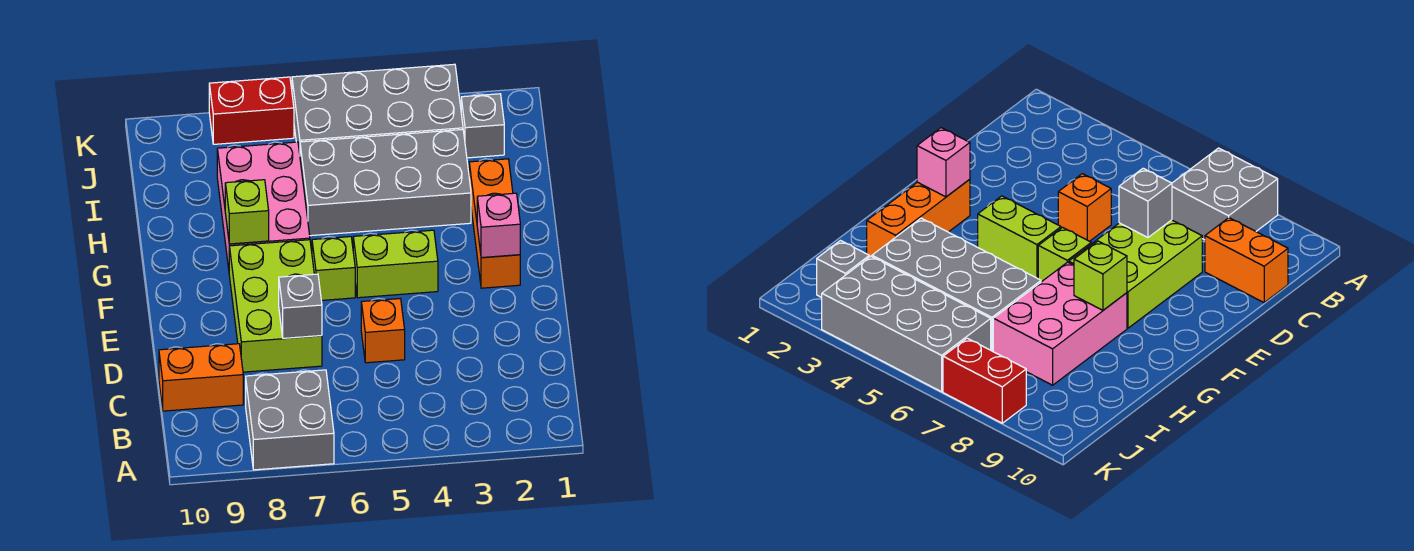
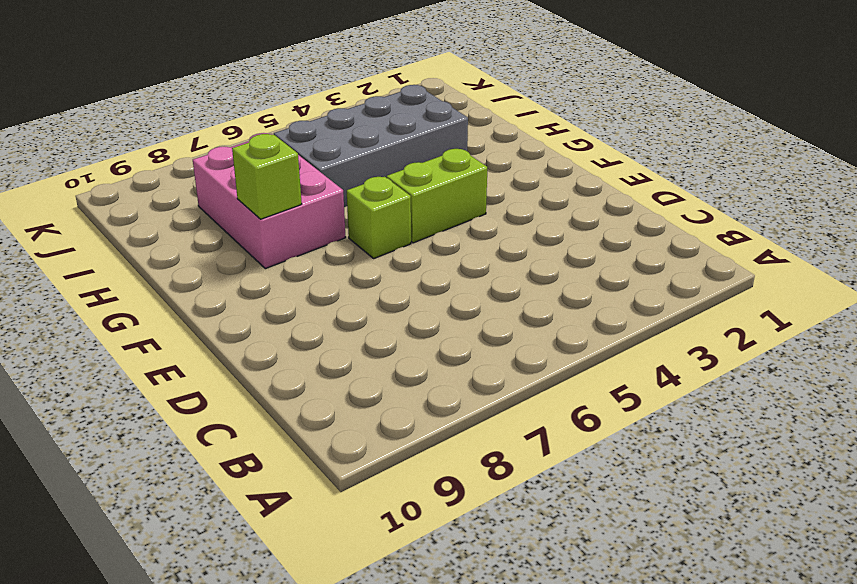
none -> grey brick A7:B8 level 1
none -> orange brick C9:C10 level 1
none -> orange brick D5 level 1

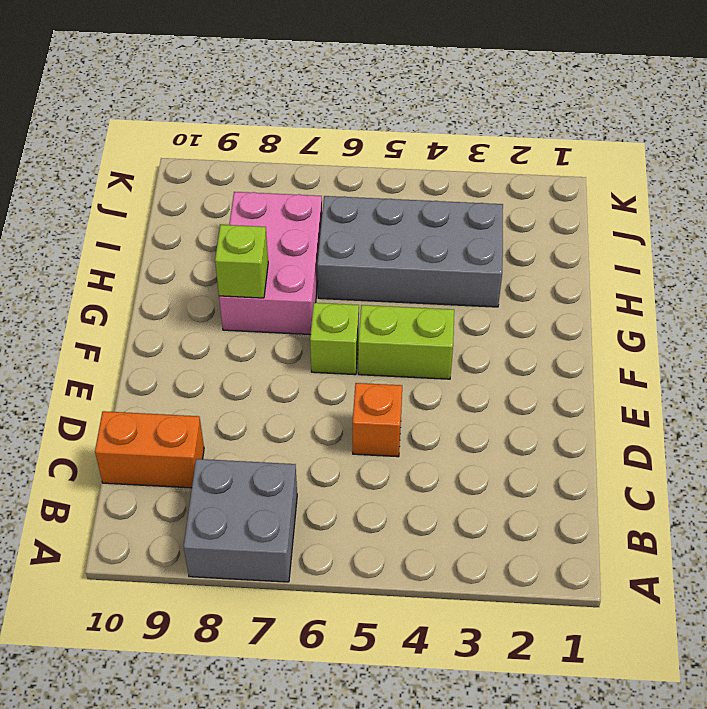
none -> lime brick D7:F8 level 1
none -> orange brick F2:H2 level 1
none -> grey brick J2 level 1

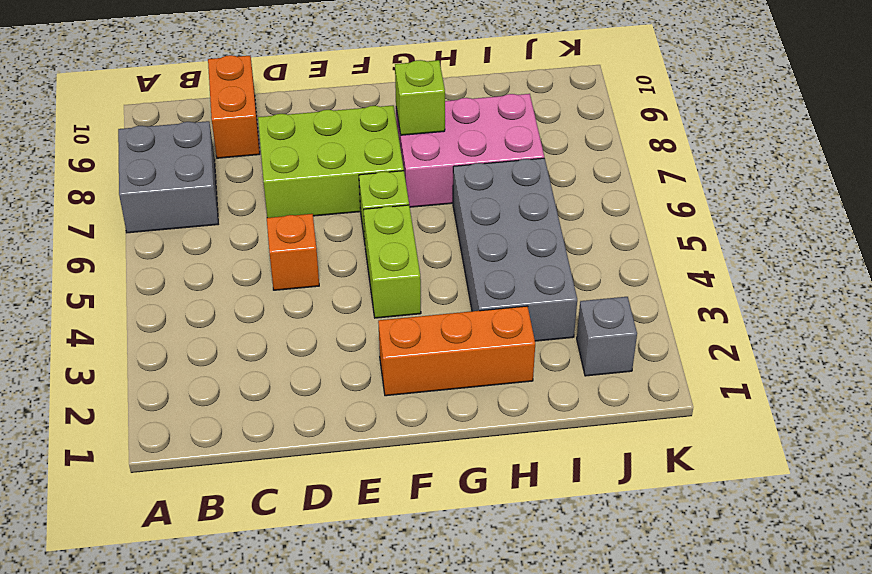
none -> grey brick J3:K6 level 1
none -> red brick K7:K8 level 1
none -> grey brick D7 level 2

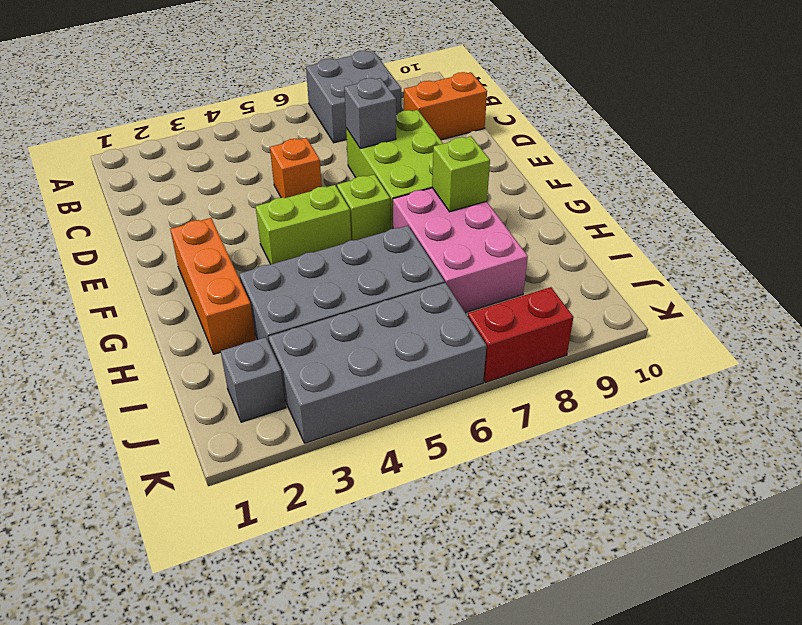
none -> pink brick F2 level 2

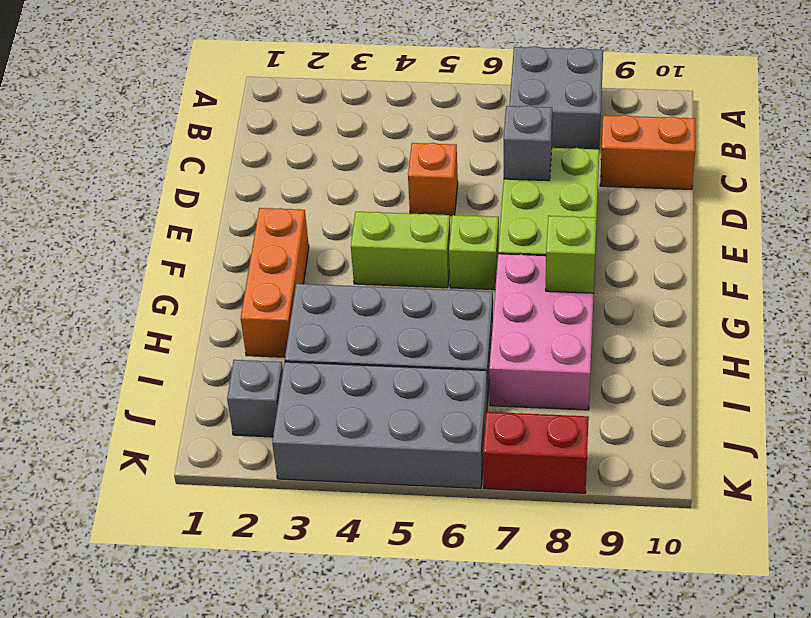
none -> pink brick F2 level 2

